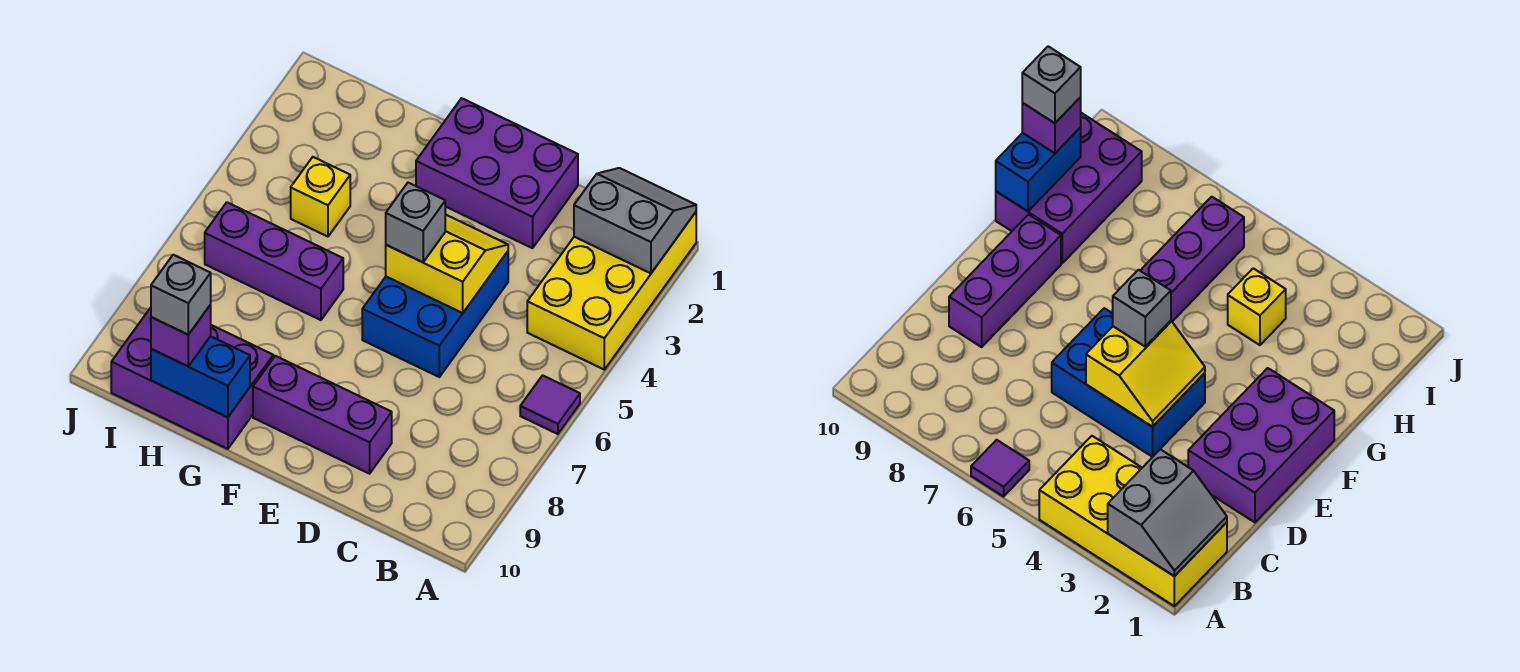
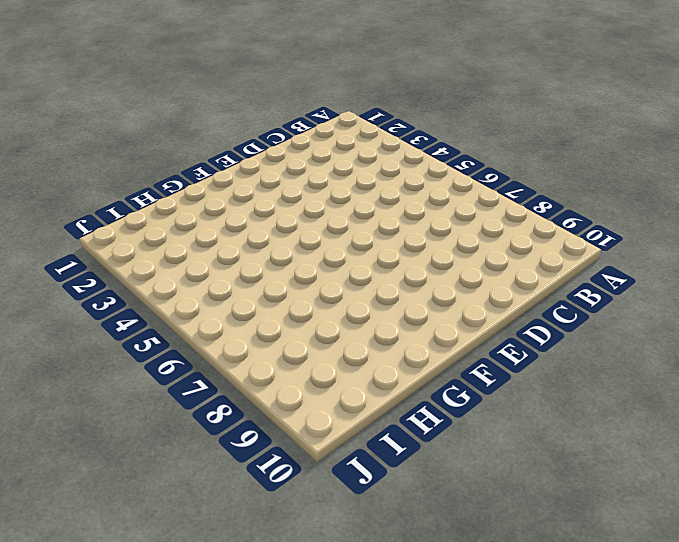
none -> yellow brick A1:B4 level 1
none -> purple tile A6 level 1
none -> purple brick D1:F2 level 1

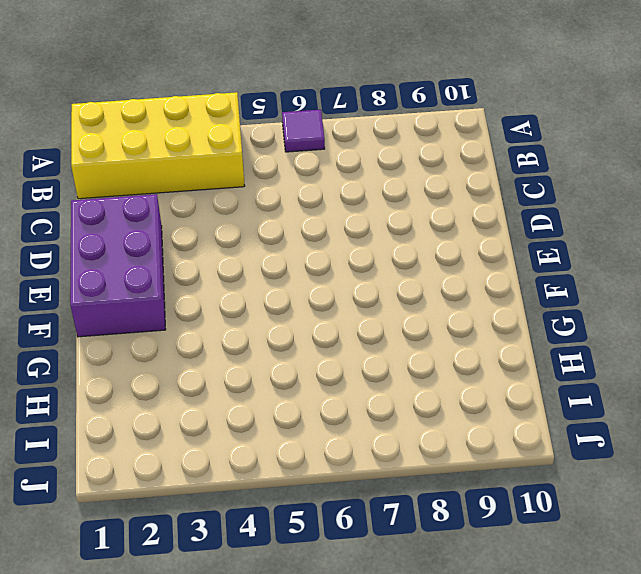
none -> blue brick D4:E6 level 1
none -> purple brick D9:F9 level 1
none -> purple brick G6:I6 level 1

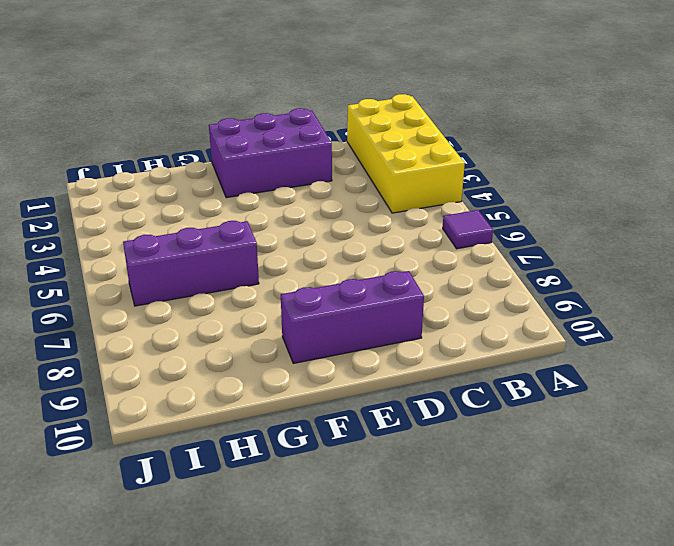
none -> blue brick D4:E6 level 1
none -> purple brick G9:I10 level 1
none -> yellow brick H4 level 1

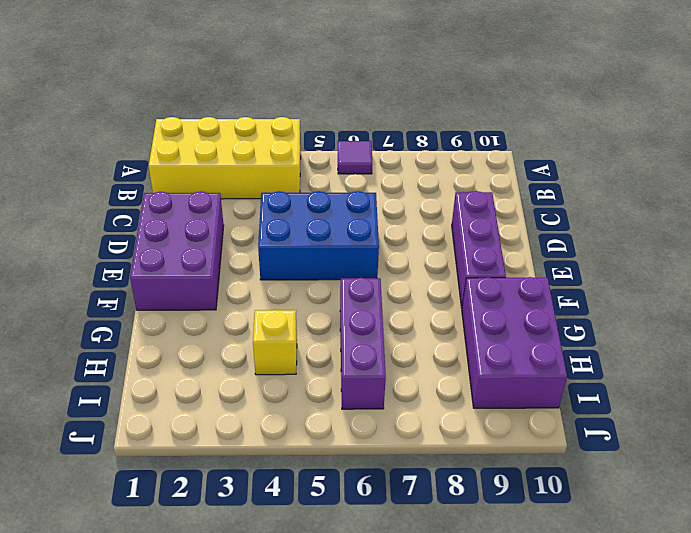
none -> grey slope A1:B2 level 2 top 2
none -> yellow slope D4:E5 level 2 top 5
none -> blue brick G10:H10 level 2

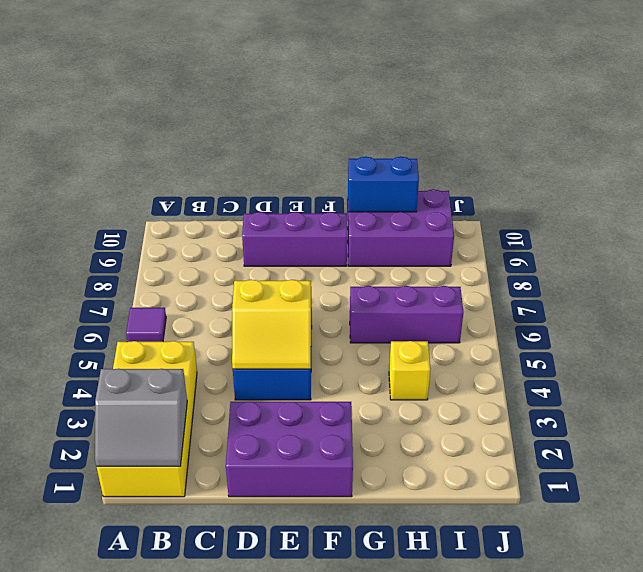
none -> grey brick E5 level 3
none -> purple brick H10 level 3
none -> grey brick H10 level 4

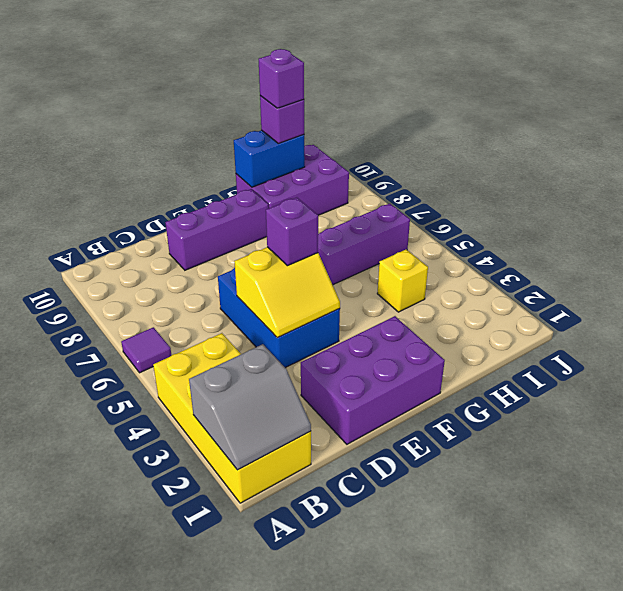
purple brick E5 level 3 -> grey brick E5 level 3
purple brick H10 level 4 -> grey brick H10 level 4

